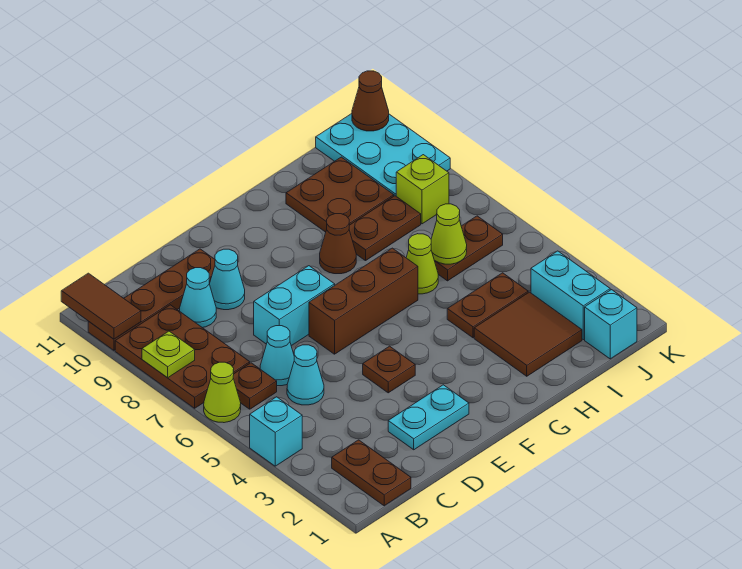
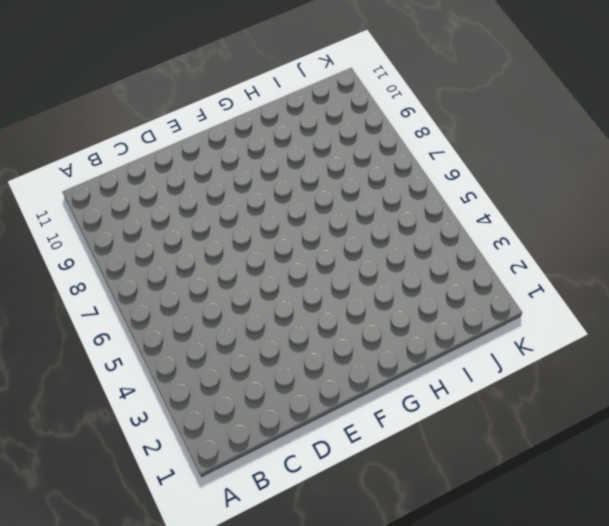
none -> cyan brick A4 level 1
none -> lime cone A6 level 1
none -> brown plate A7:B9 level 1

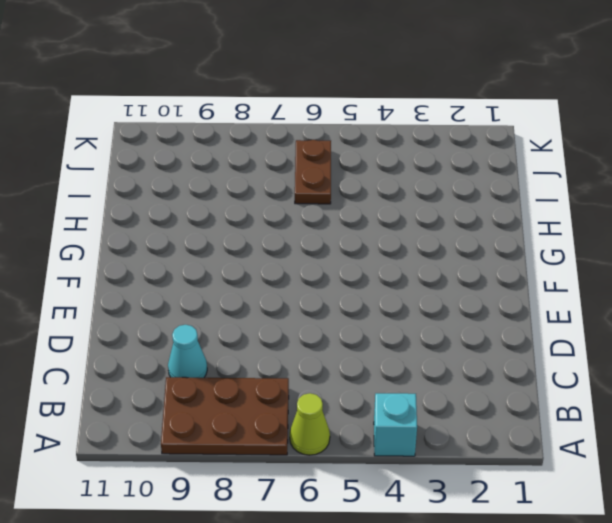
none -> brown plate A10:D10 level 1
none -> brown plate B1:B2 level 1
none -> brown plate B6 level 1

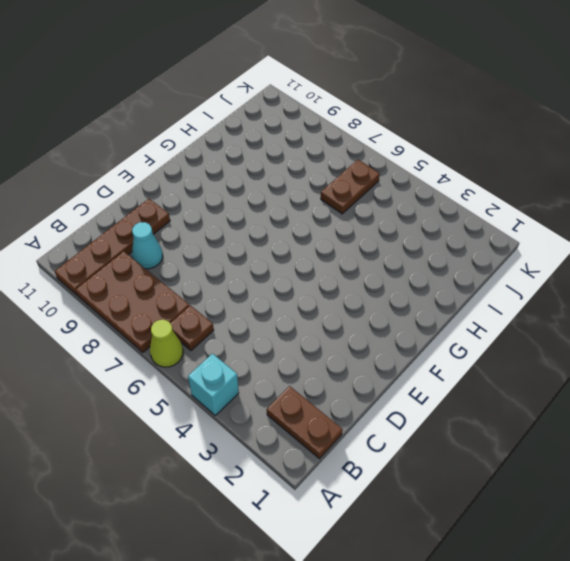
none -> cyan cone C5 level 1
none -> cyan cone C6 level 1
none -> cyan plate D2:E2 level 1

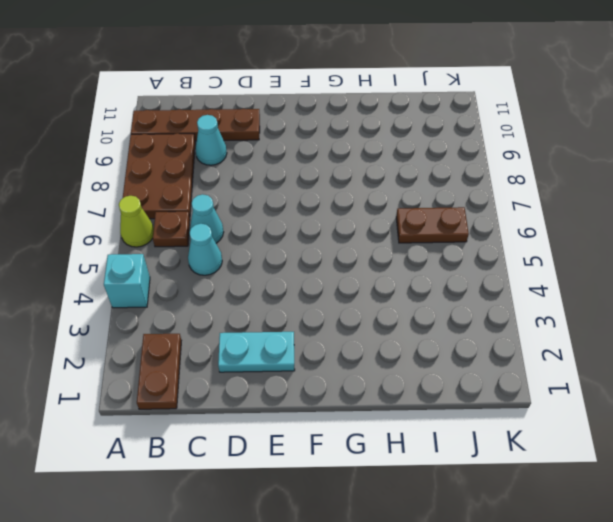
none -> cyan brick D7:E7 level 1
none -> cyan cone D9 level 1
none -> brown plate E4 level 1

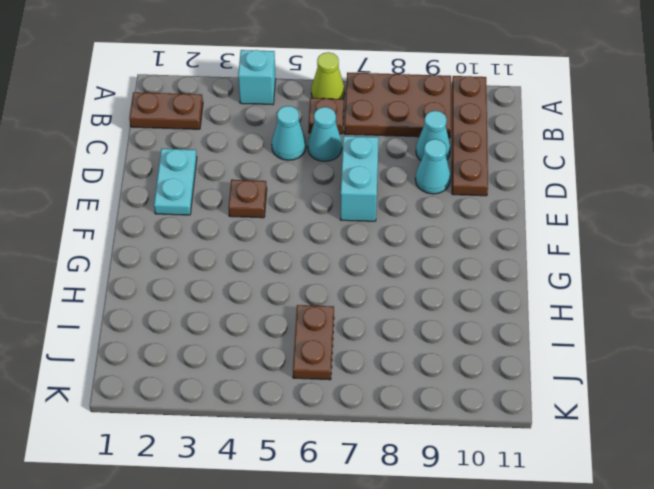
none -> brown brick E6:G6 level 1
none -> brown cone G8 level 1
none -> brown tile H2:I3 level 1

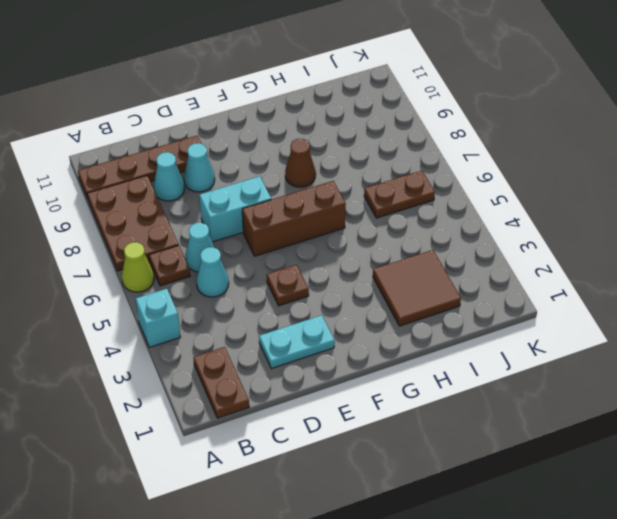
none -> brown plate H4:I4 level 1
none -> lime cone H6 level 1
none -> brown plate H8:I8 level 1

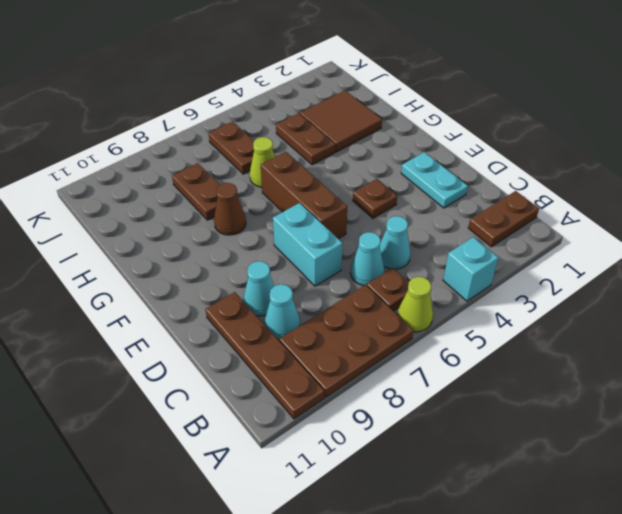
none -> brown plate H9:I10 level 1
none -> cyan brick J1 level 1
none -> cyan brick J2:J3 level 1

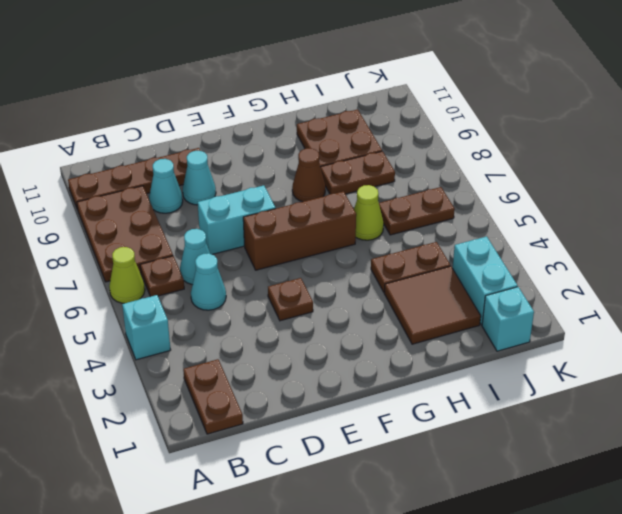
none -> cyan plate D2:E2 level 1
none -> lime brick J8 level 1
none -> cyan plate J9:K11 level 1

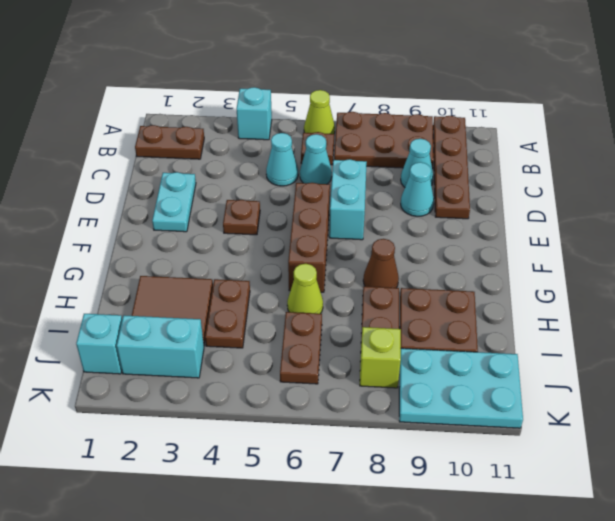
none -> lime plate A8 level 2
none -> brown tile A10:A11 level 2
none -> lime cone I6 level 2

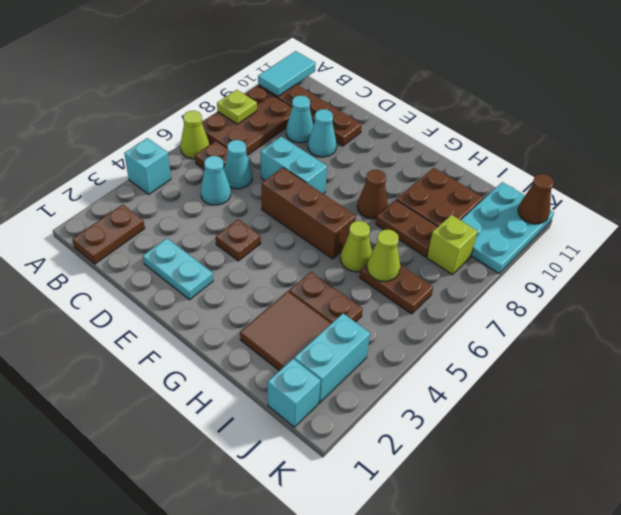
cyan tile A10:A11 level 2 -> brown tile A10:A11 level 2

